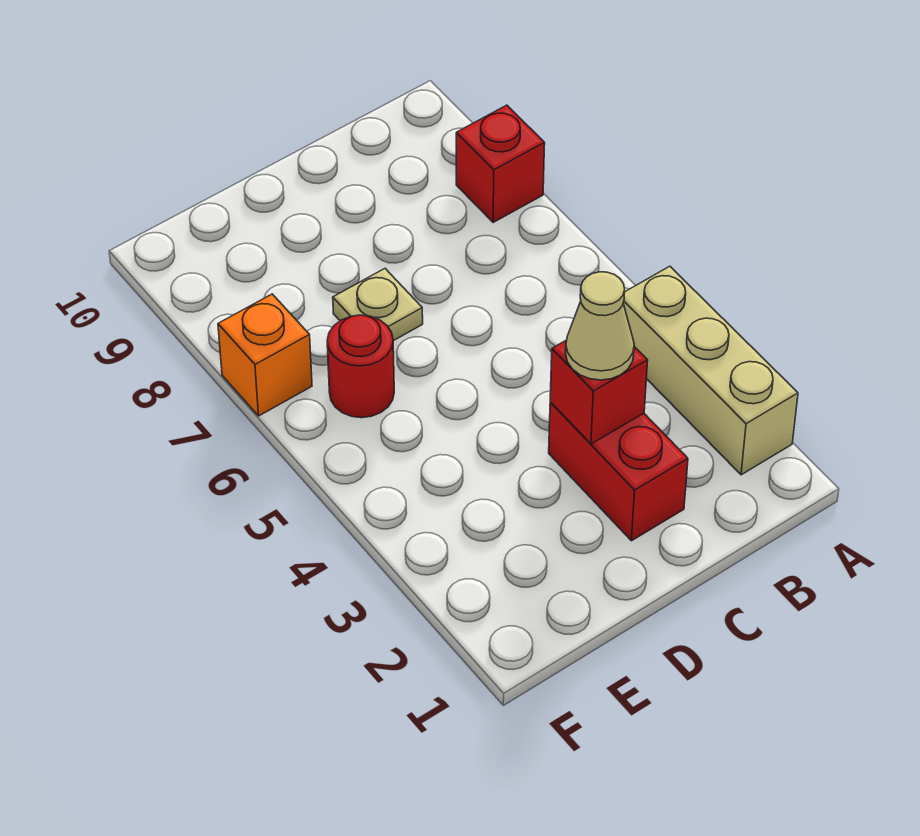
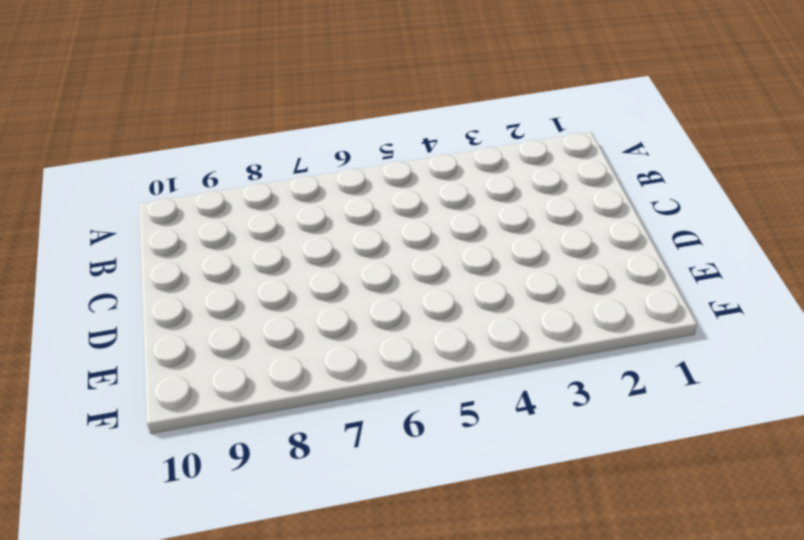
none -> tan brick A2:A4 level 1
none -> red brick A8 level 1

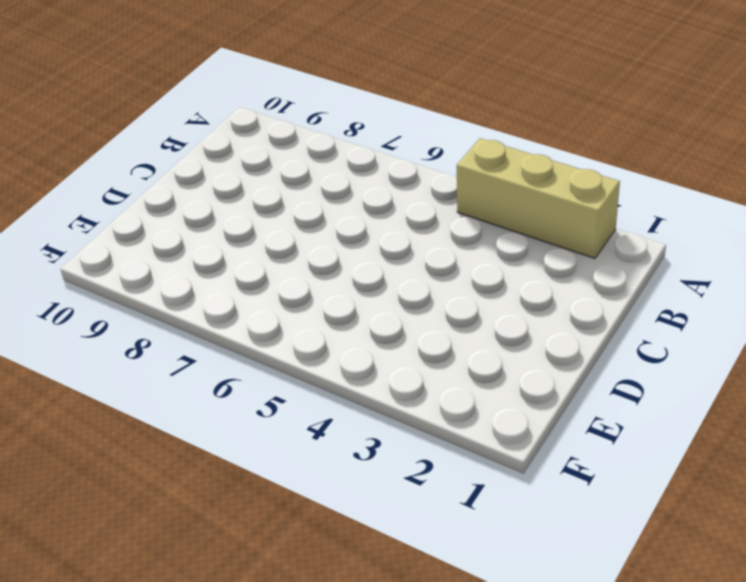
none -> red brick A8 level 1
none -> red brick C2:C3 level 1

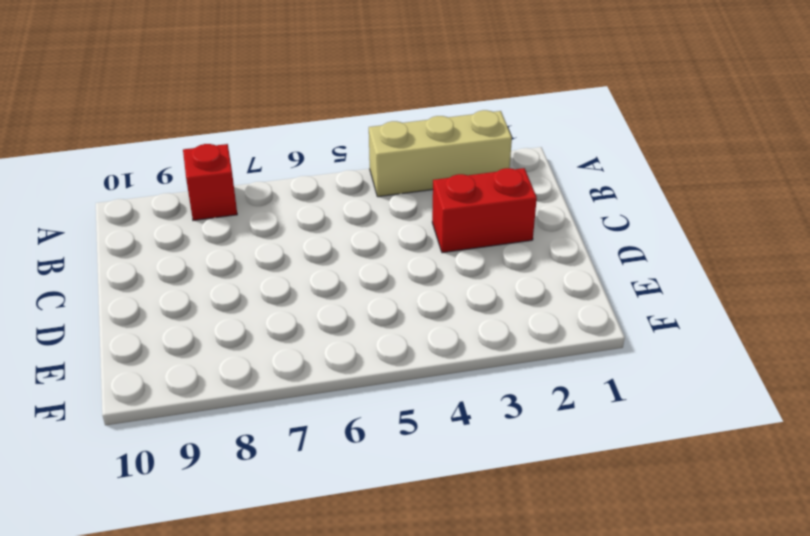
none -> tan plate D7 level 1
none -> red round brick E6 level 1

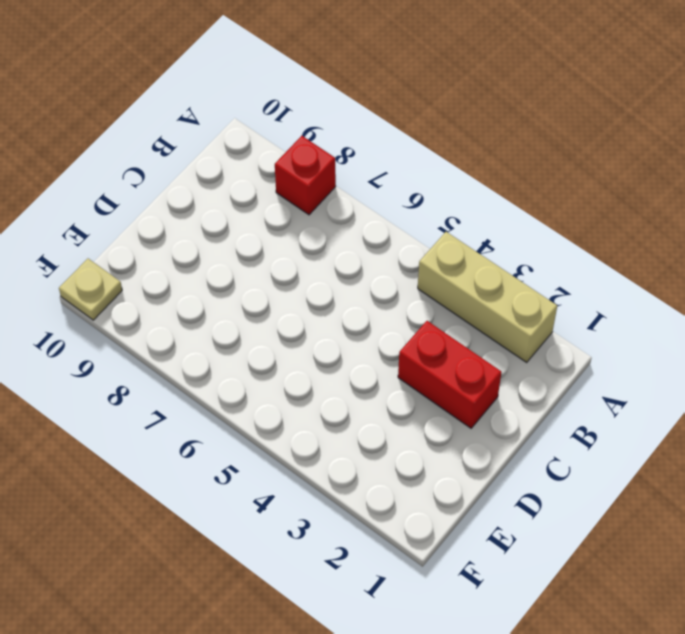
tan plate F10 level 1 -> tan plate D7 level 1
none -> red round brick E6 level 1
none -> orange brick F7 level 1

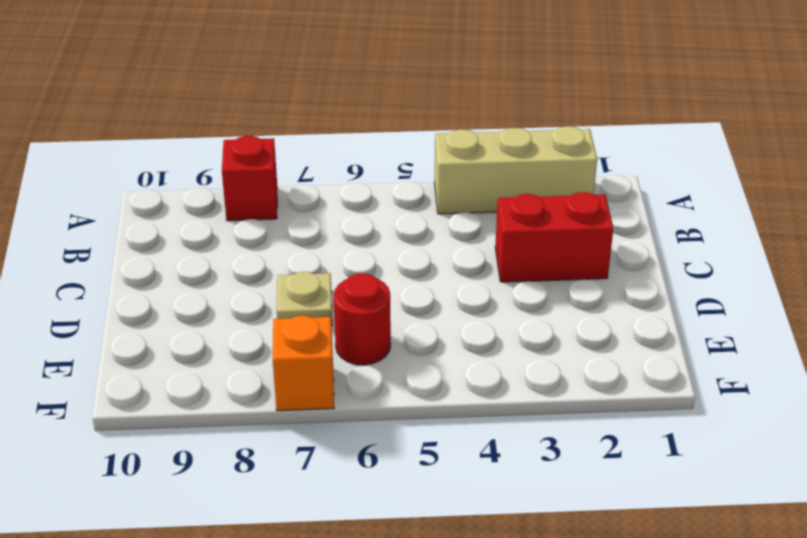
none -> red brick C3 level 2
none -> tan cone C3 level 3

